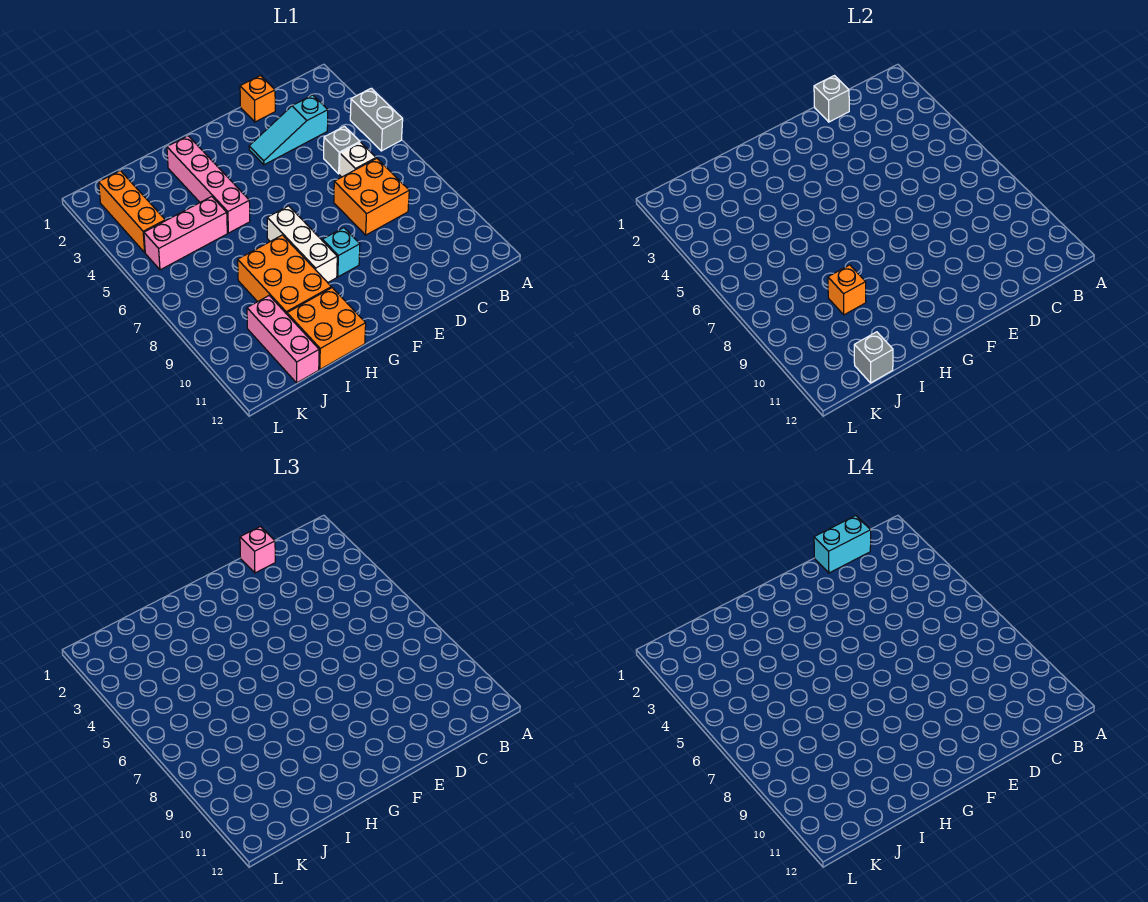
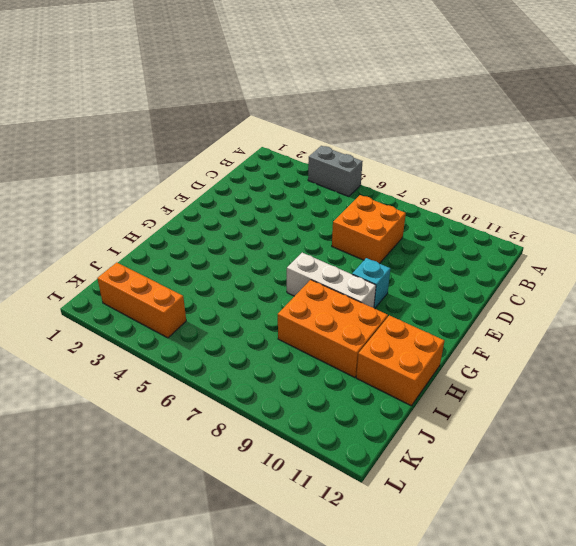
none -> cyan slope C3:E3 level 1 top C
none -> grey brick C5 level 1
none -> white brick C6 level 1

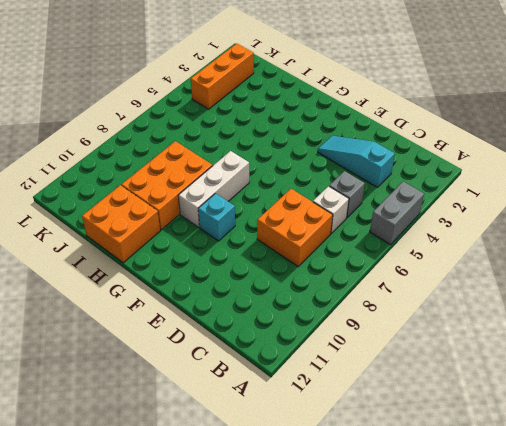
none -> orange brick D1 level 1
none -> pink brick H2:H5 level 1
none -> pink brick I5:K5 level 1

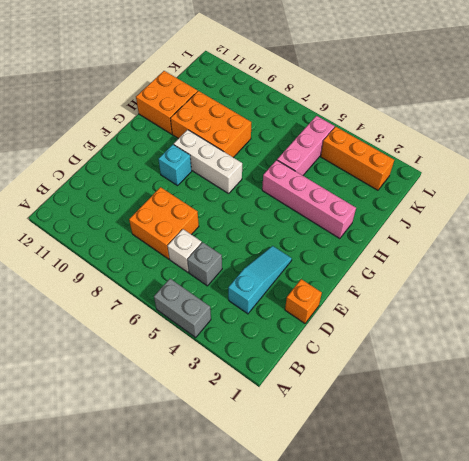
none -> pink brick J10:J12 level 1
none -> grey brick D1 level 2
none -> orange brick I9 level 2

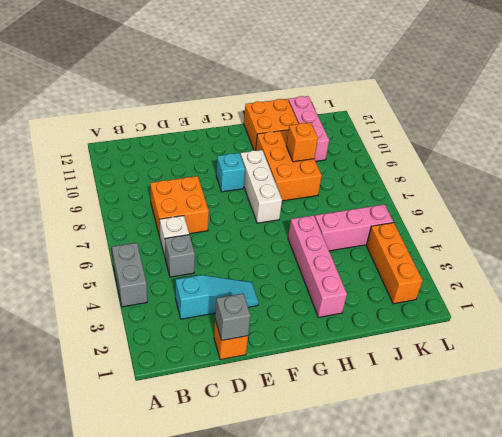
none -> grey brick J12 level 2
none -> pink brick D1 level 3
none -> cyan brick C1:D1 level 4

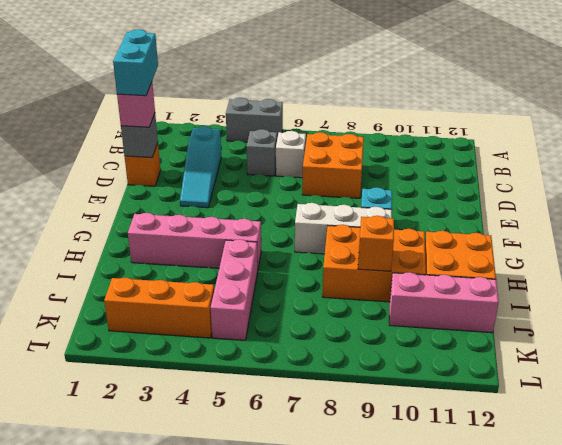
none -> grey brick J12 level 2

